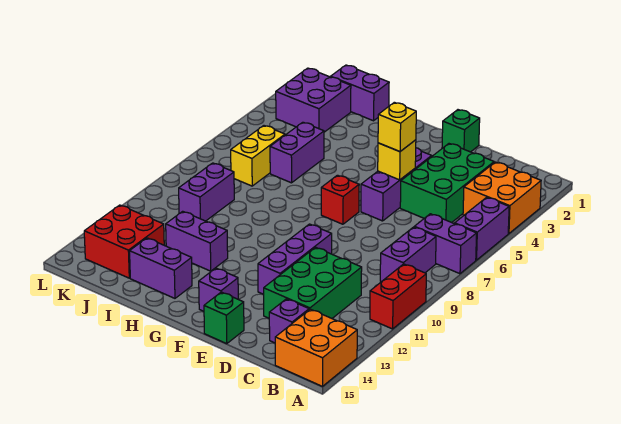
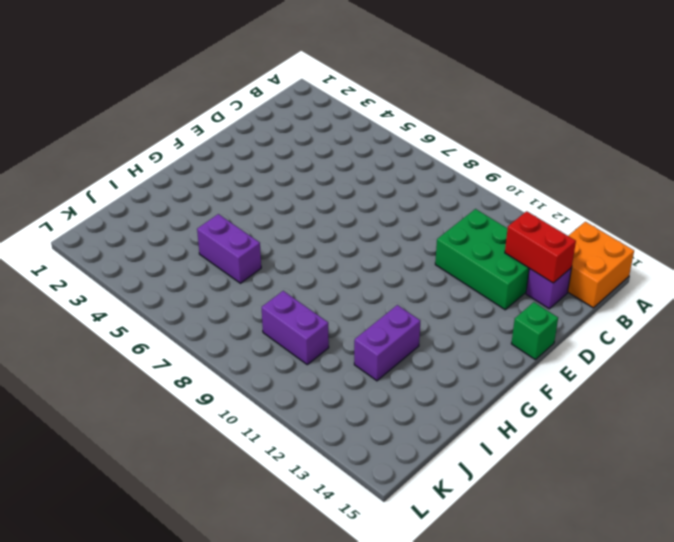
red brick C13:C14 level 2 -> red brick A10:A11 level 1
none -> orange brick A3:B4 level 1
none -> purple brick A5:A6 level 1
none -> purple brick A7:B7 level 1

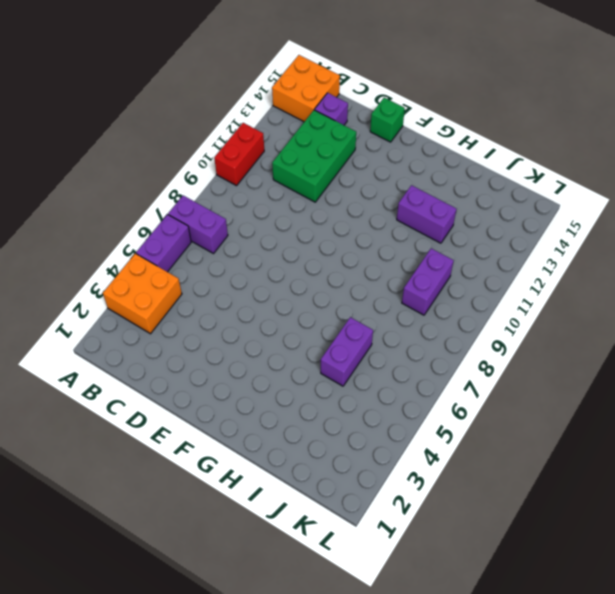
none -> purple brick B8:B9 level 1
none -> green brick C3:D5 level 1
none -> green brick E1 level 1

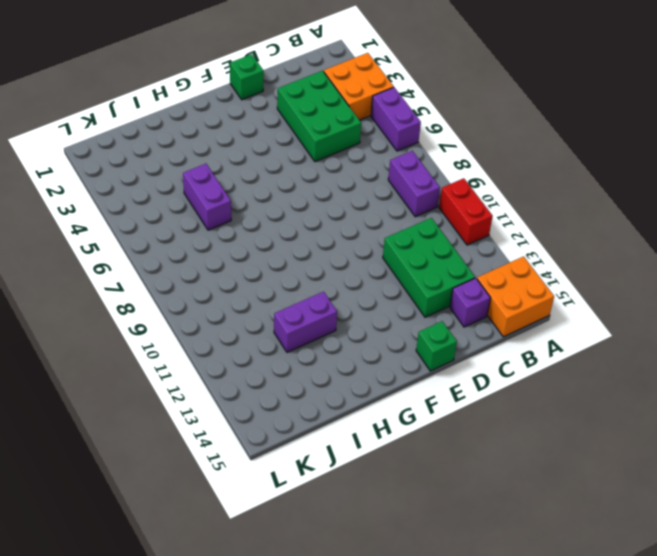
none -> purple brick A7:B7 level 1
none -> purple brick E4:E6 level 1
none -> purple brick E10:E12 level 1

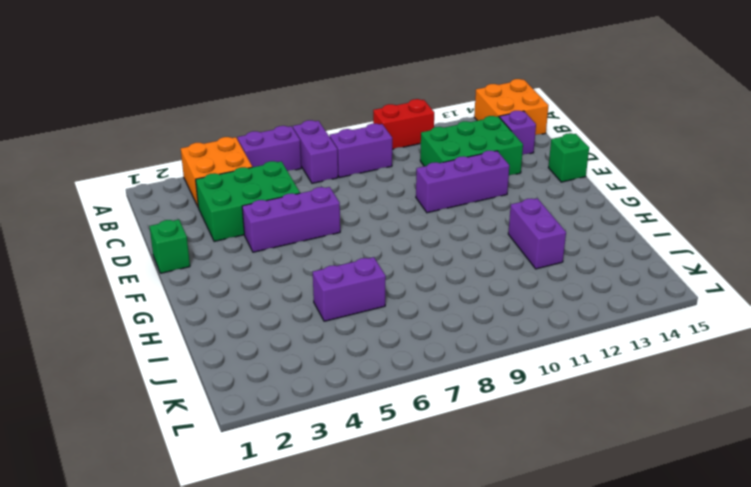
none -> red brick F7 level 1
none -> purple brick F14 level 1
none -> purple brick H14:I14 level 1

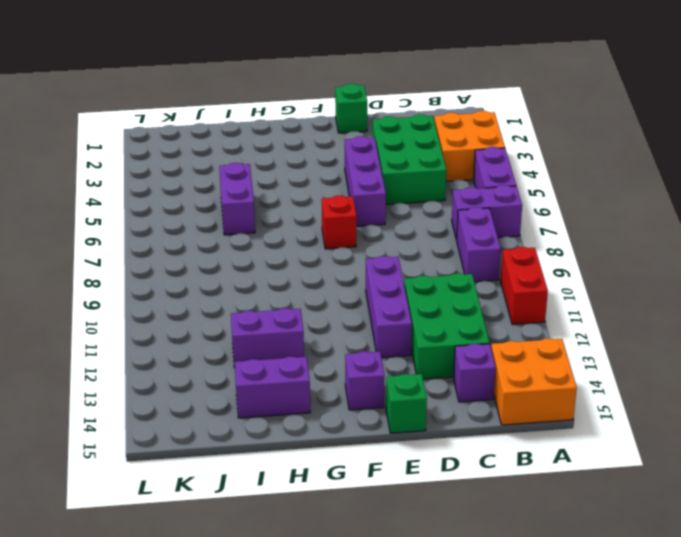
none -> purple brick I1:J1 level 1
none -> purple brick J2:K3 level 1
none -> yellow brick J6:J7 level 1

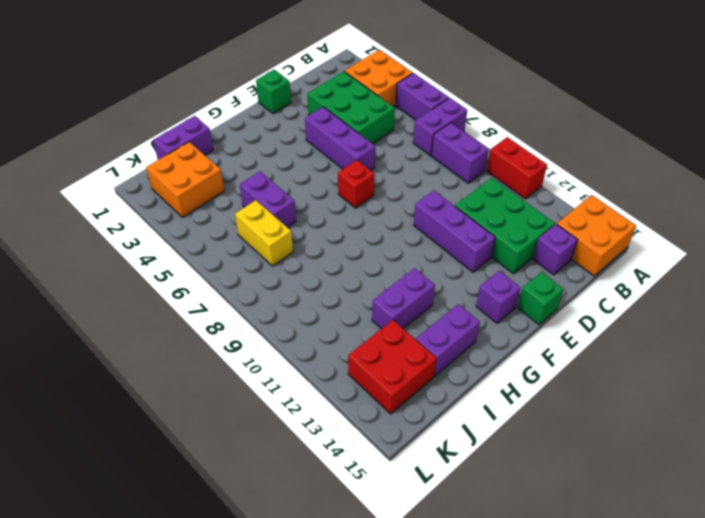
orange brick J2:K3 level 1 -> purple brick J2:K3 level 1
none -> purple brick J9:J10 level 1
none -> yellow brick E5 level 2
none -> yellow brick E5 level 3

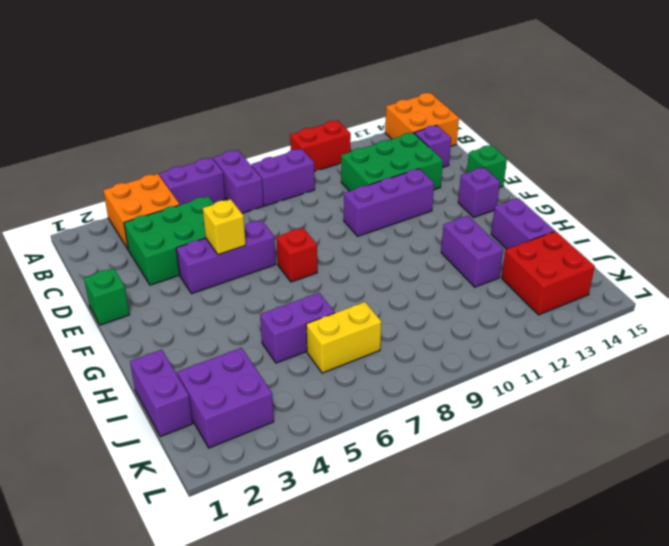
none -> purple brick J9:J10 level 1
none -> yellow brick E5 level 3

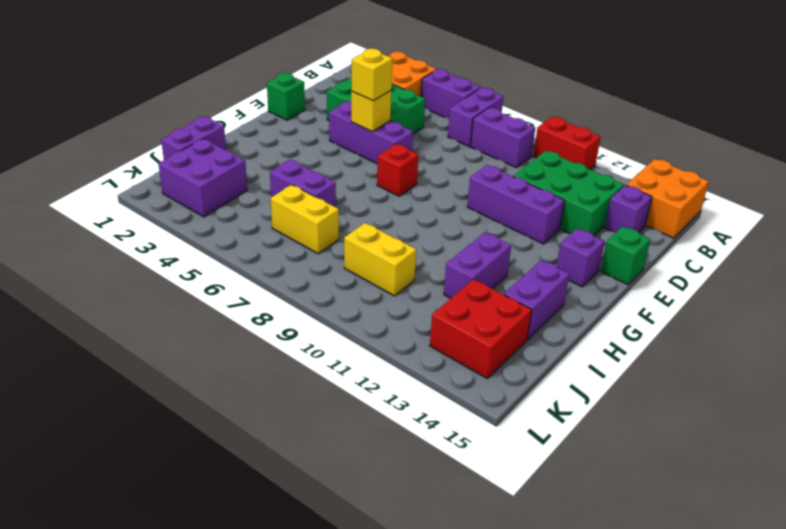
yellow brick J9:J10 level 1 -> purple brick J9:J10 level 1

